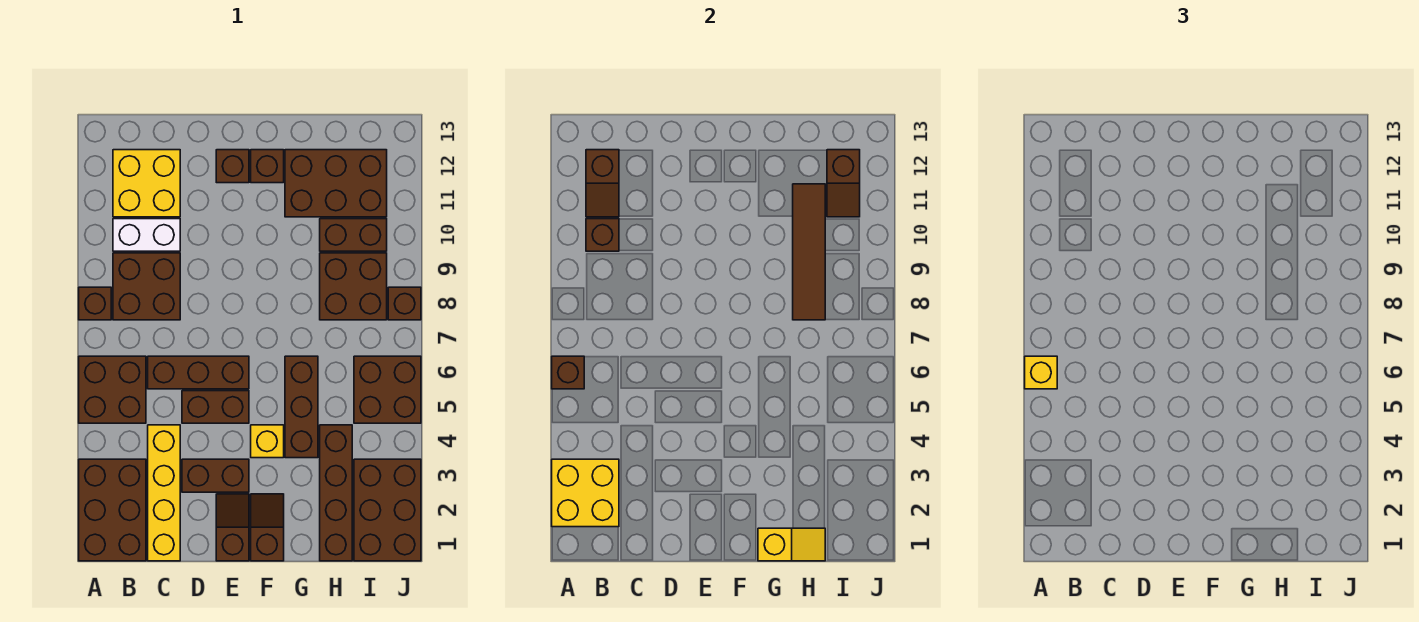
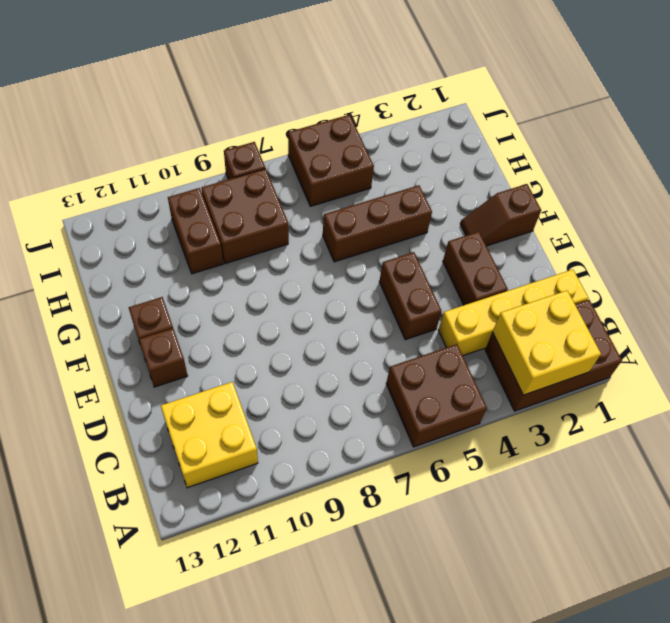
none -> brown brick A8 level 1
none -> brown brick B8:C9 level 1
none -> white brick B10:C10 level 1
none -> brown brick C6:E6 level 1

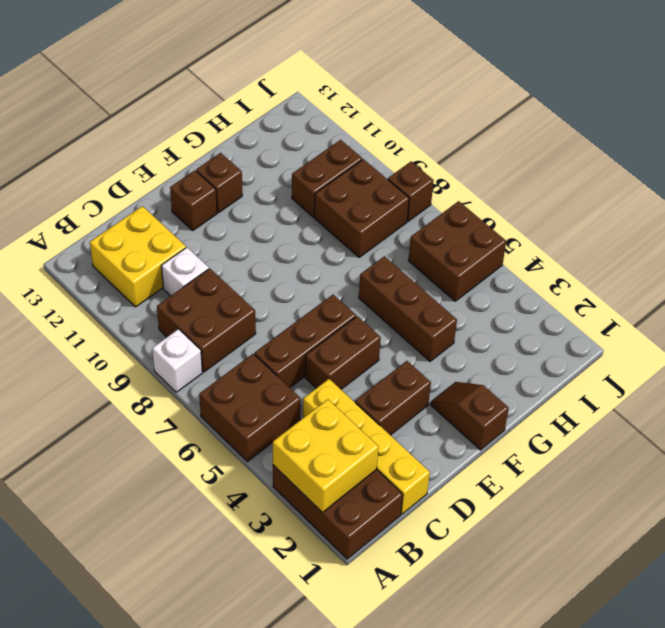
white brick A8 level 1 -> brown brick A8 level 1
white brick C10 level 1 -> white brick B10:C10 level 1
none -> brown slope E1:E2 level 1 top 1
none -> yellow brick F4 level 1
none -> brown brick G11:I12 level 1
none -> brown brick H1:H4 level 1

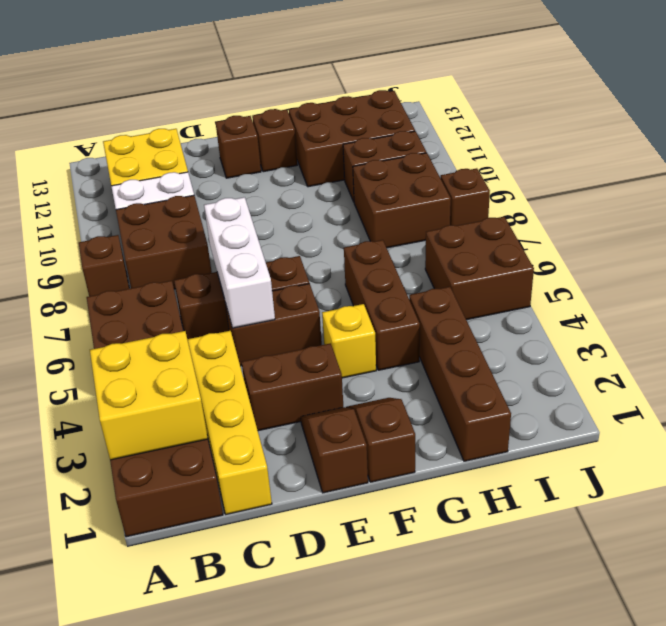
white brick D5:D7 level 2 -> none
none -> brown brick I1:J3 level 1
none -> brown brick A6 level 2
none -> brown brick B10 level 2
none -> brown slope B11:B12 level 2 top 12

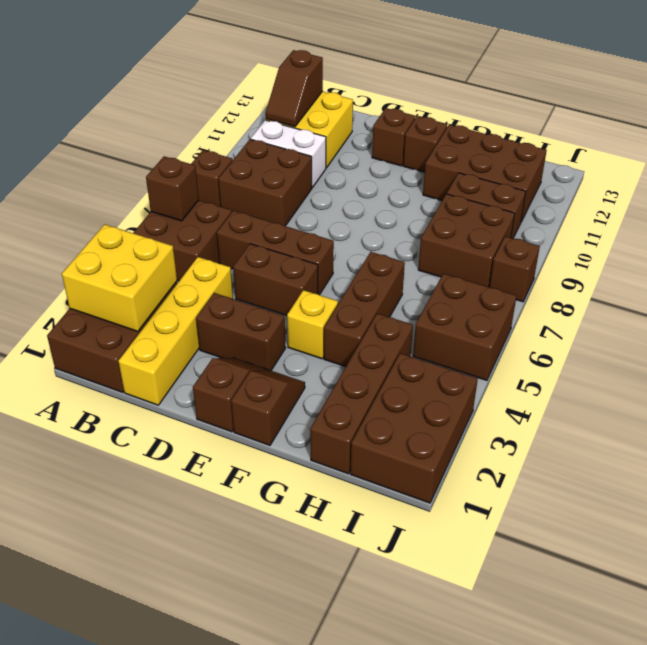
none -> brown brick B10 level 2
none -> yellow slope G1:H1 level 2 top G
none -> brown tile H8:H11 level 2
none -> brown slope I11:I12 level 2 top 12

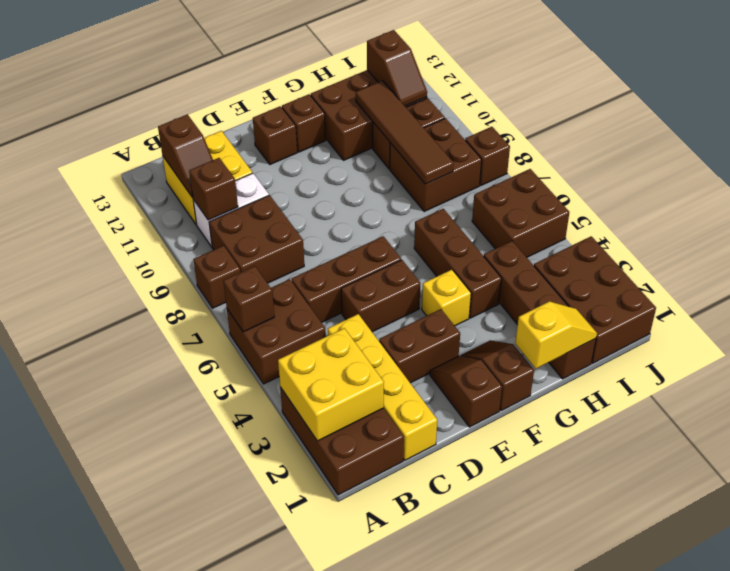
none -> yellow brick A6 level 3

